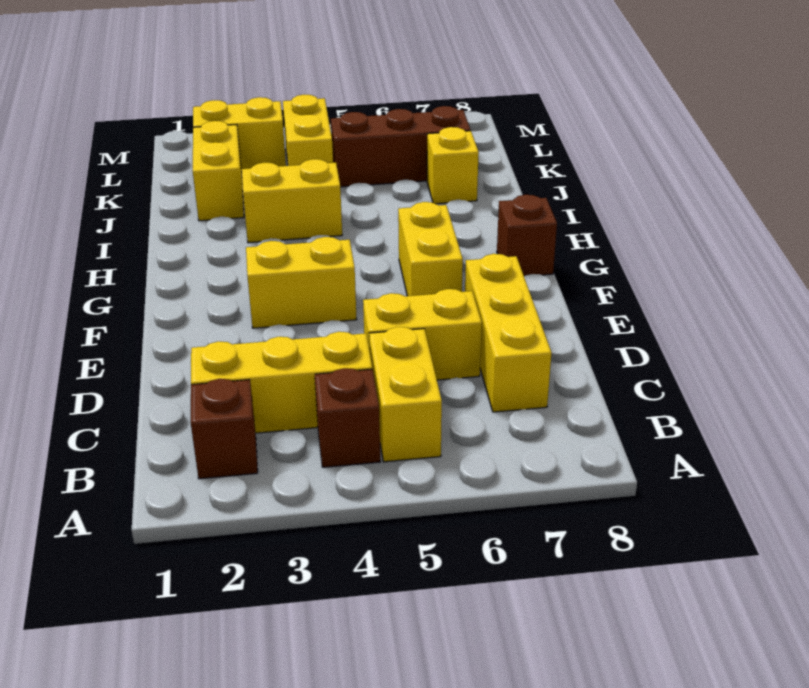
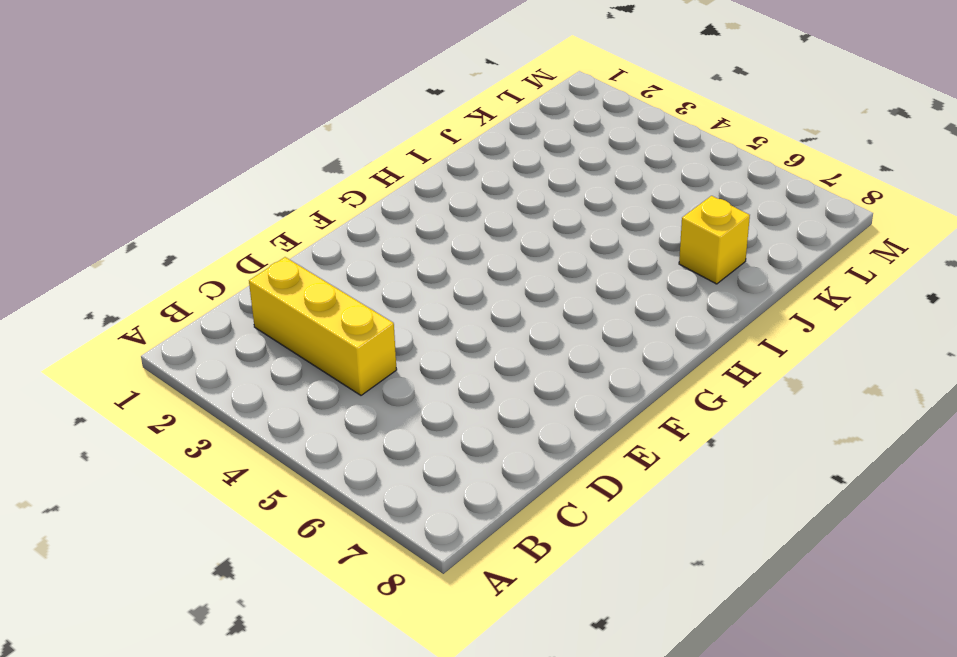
none -> brown brick B2 level 1
none -> brown brick B4 level 1
none -> yellow brick B5:C5 level 1

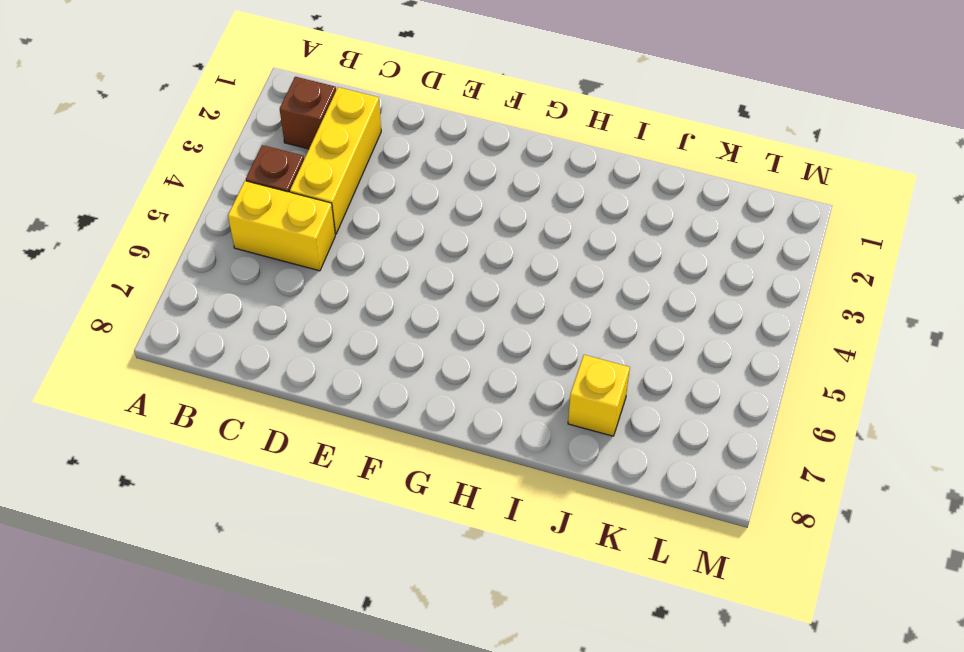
none -> yellow brick C7:E7 level 1
none -> yellow brick D5:D6 level 1
none -> yellow brick F3:F4 level 1

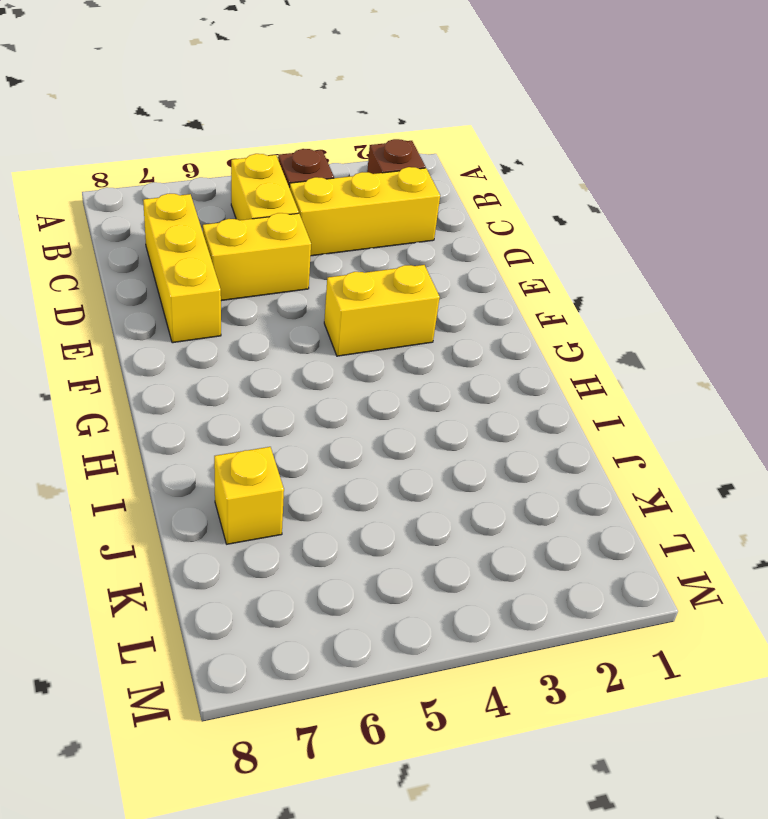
none -> yellow brick F6:G6 level 1
none -> brown brick G8 level 1
none -> yellow brick I3:I4 level 1

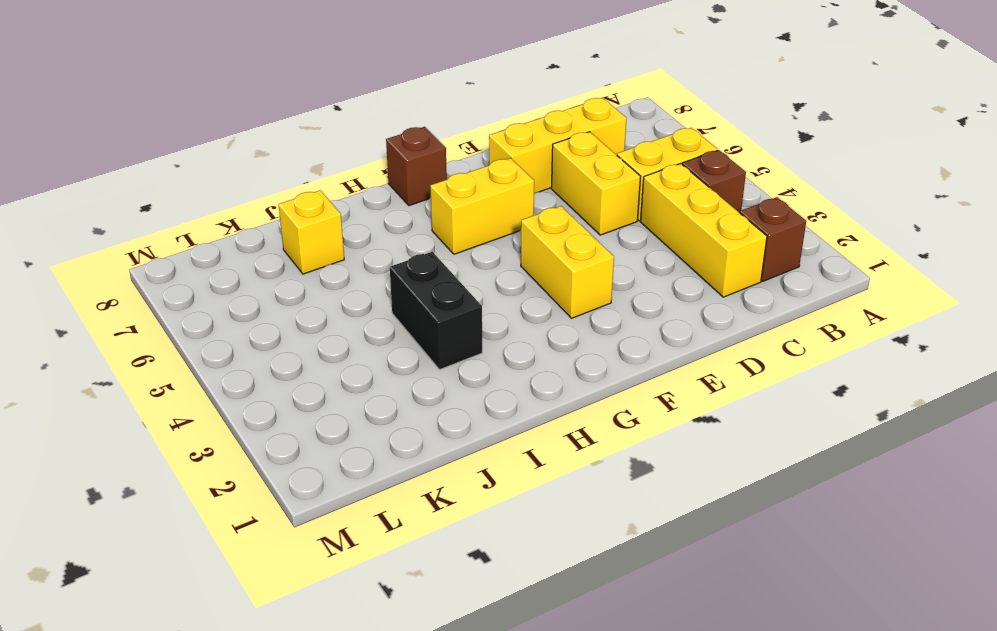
black brick I3:I4 level 1 -> yellow brick I3:I4 level 1
none -> yellow brick J2:K2 level 1
none -> yellow brick K4:L4 level 1
none -> brown brick K5:K7 level 1

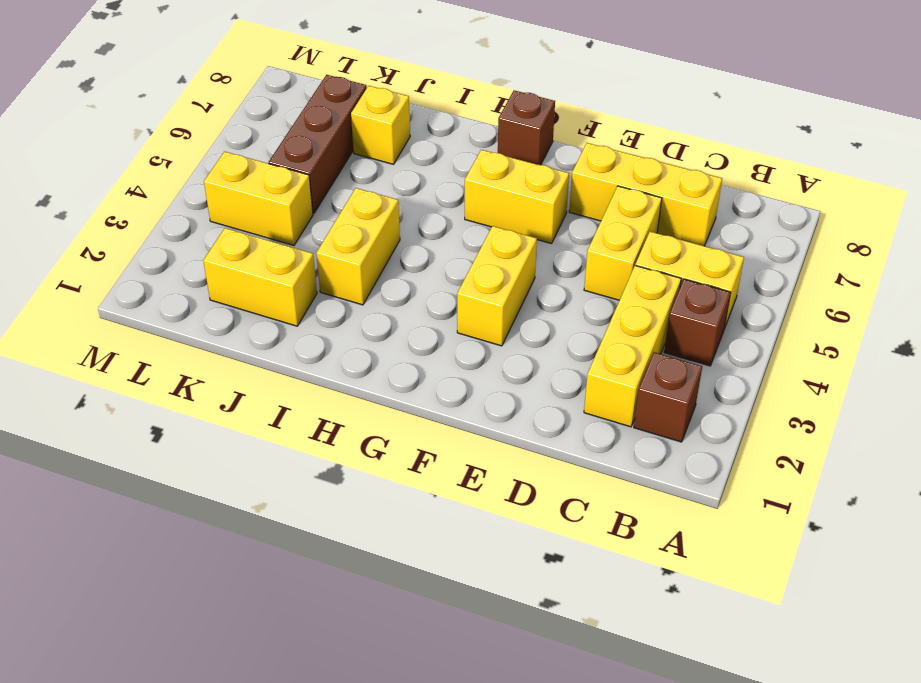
none -> yellow brick L2:L3 level 1

